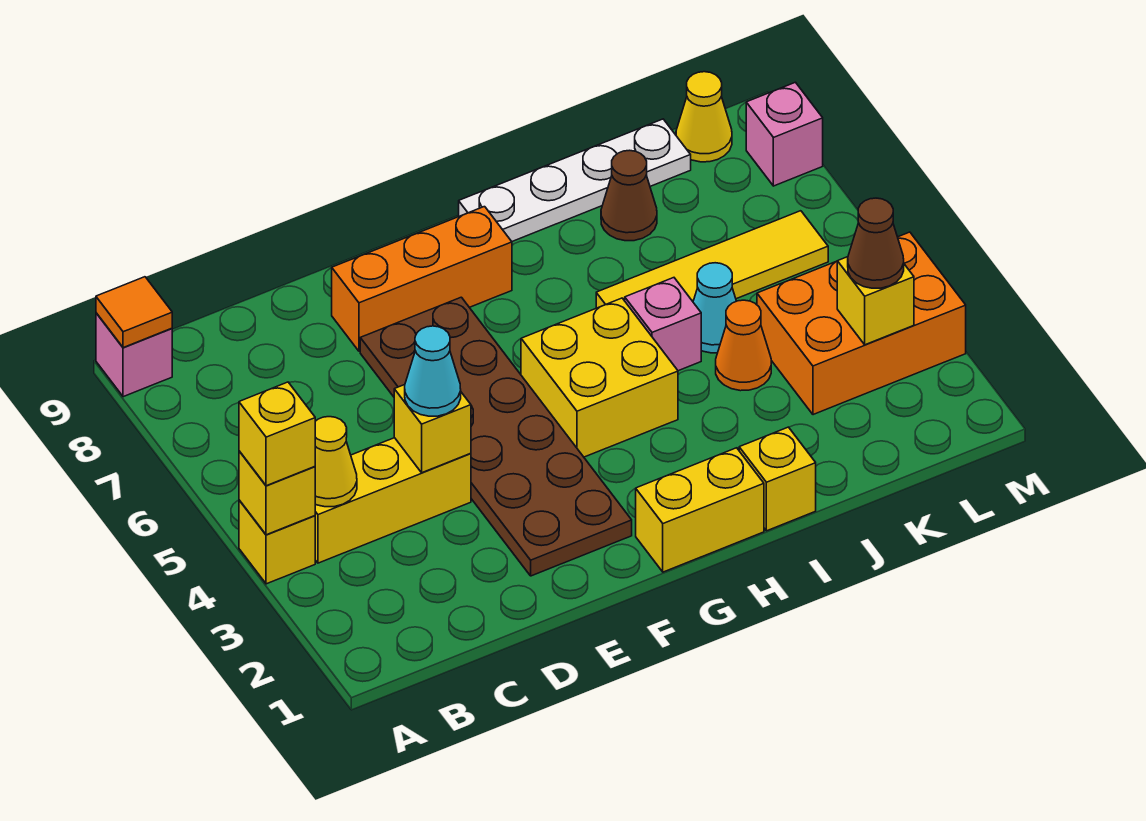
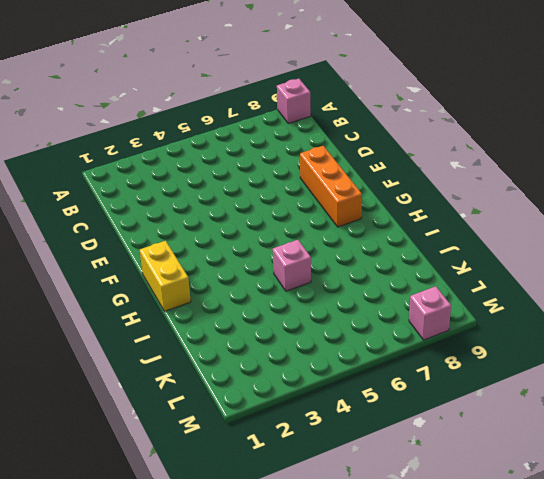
none -> yellow brick A4 level 1
none -> yellow brick B4:D4 level 1
none -> brown plate E2:F7 level 1

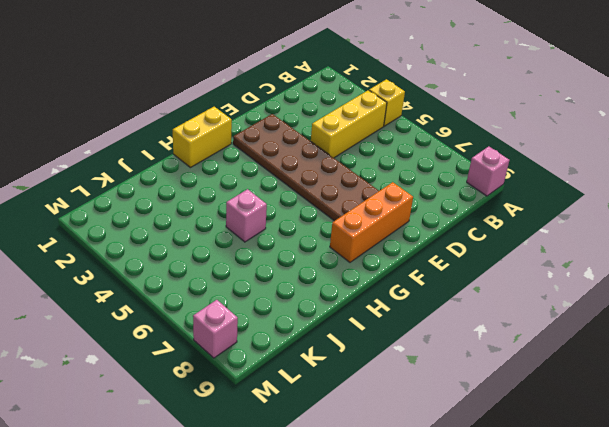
none -> yellow brick G4:H5 level 1
none -> white plate H9:K9 level 1
none -> yellow brick I1 level 1

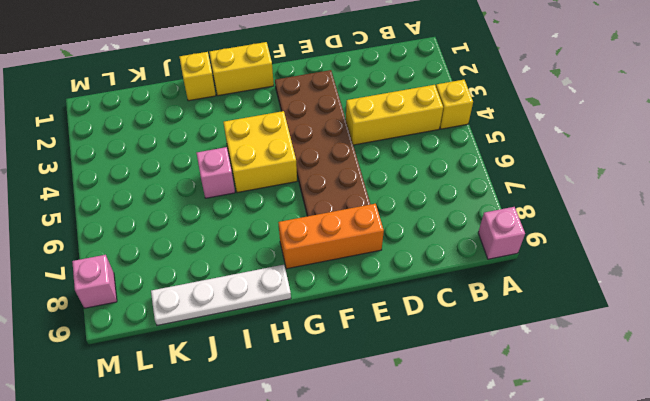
none -> yellow tile I6:L6 level 1
none -> orange cone J4 level 1
none -> cyan cone J5 level 1

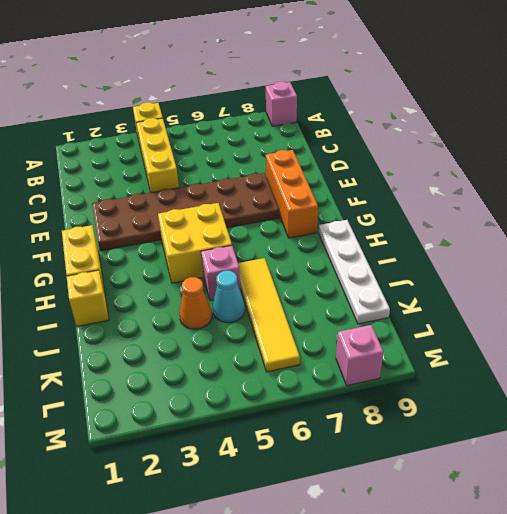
none -> brown cone J8 level 1
none -> orange brick K3:M4 level 1
none -> yellow cone L9 level 1

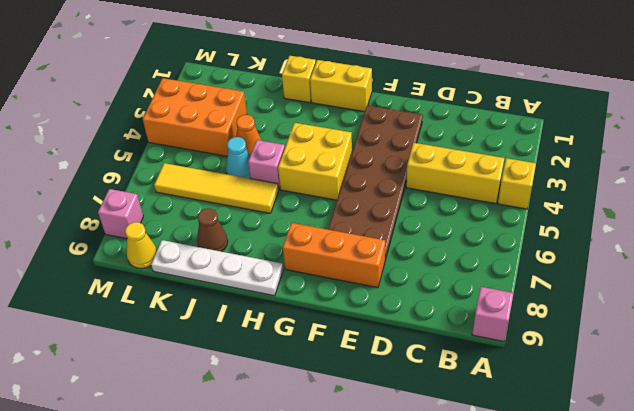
none -> yellow brick A4 level 2
none -> orange tile A9 level 2
none -> yellow cone B4 level 2

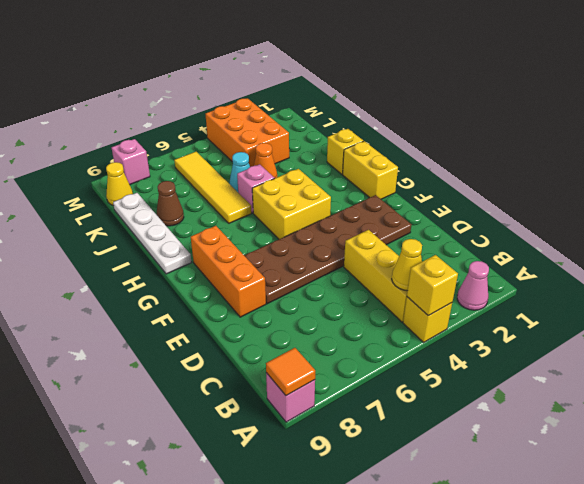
pink cone A2 level 1 -> none
none -> yellow brick D4 level 2
none -> yellow brick L3 level 2
none -> yellow brick A4 level 3

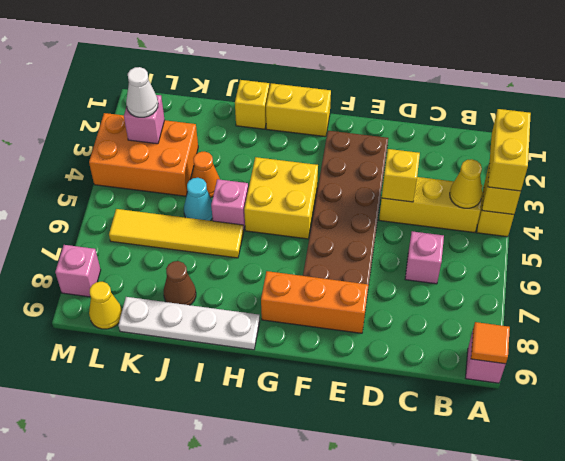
yellow brick A3:A4 level 3 -> yellow brick A4 level 3
pink brick C6 level 1 -> none
pink brick L3 level 2 -> yellow brick L3 level 2
white cone L3 level 3 -> brown cone L3 level 3
none -> cyan cone D4 level 3

